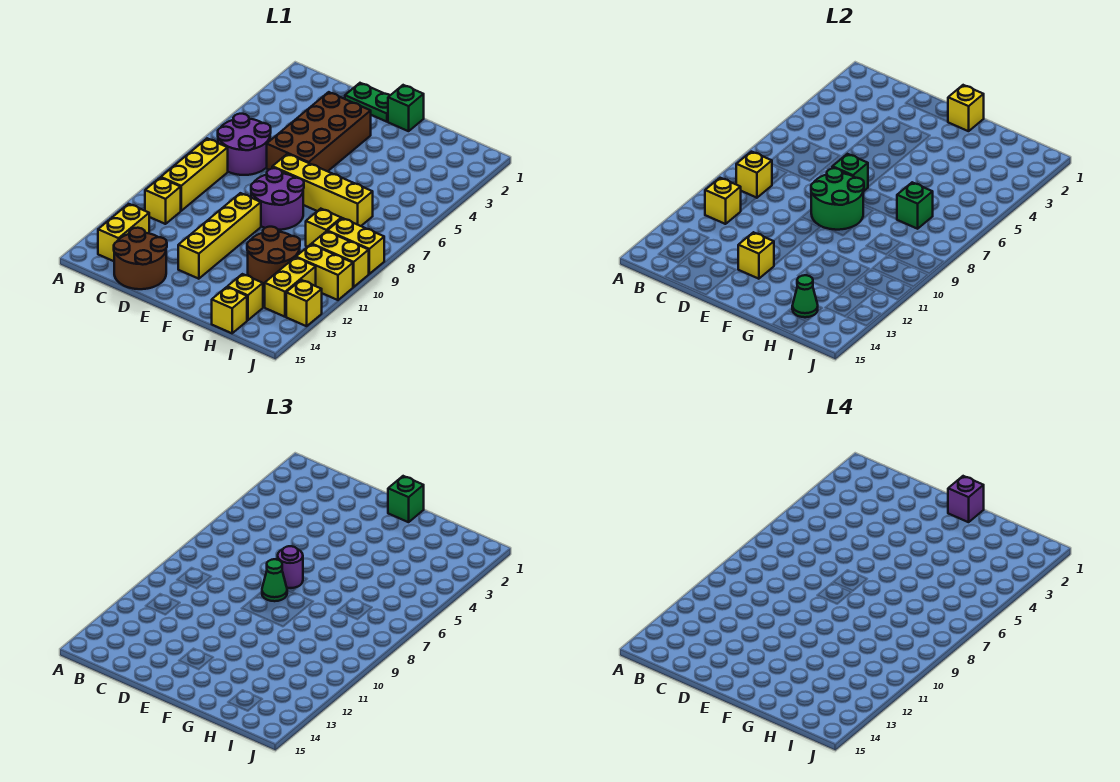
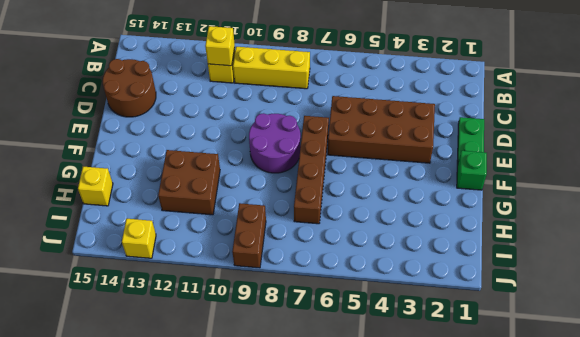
brown brick E7:H7 level 1 -> yellow brick E7:H7 level 1
brown brick G11:H12 level 1 -> brown round brick G11:H12 level 1
brown brick I9:J9 level 1 -> yellow brick I9:J9 level 1
none -> purple round brick B6:C7 level 1
none -> yellow brick B13:B14 level 1
none -> yellow brick E10:E13 level 1
none -> yellow brick H9 level 1

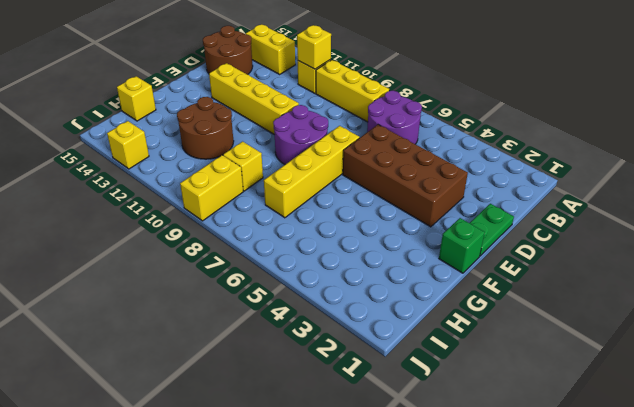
none -> yellow brick H14 level 1
none -> yellow brick I10:J10 level 1
none -> yellow brick I11:J11 level 1
none -> yellow brick I12:I13 level 1

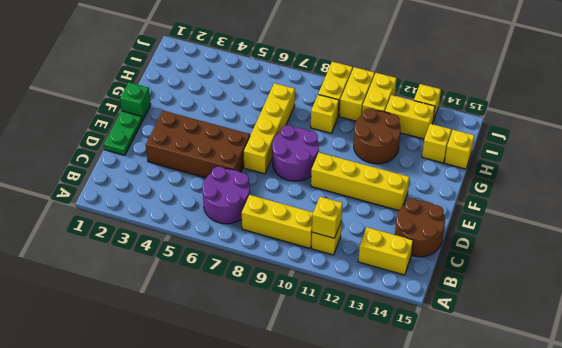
none -> yellow brick B9 level 2
none -> green brick E7 level 2
none -> green round brick E8:F9 level 2
none -> yellow brick E13 level 2

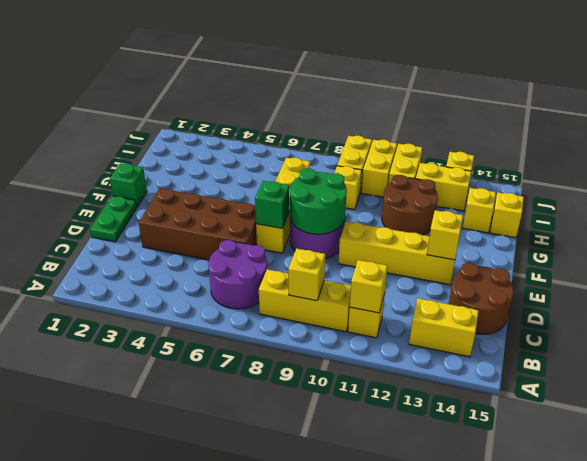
none -> yellow brick F1 level 2
none -> green brick H7 level 2
none -> green cone H14 level 2
none -> purple round brick E7 level 3

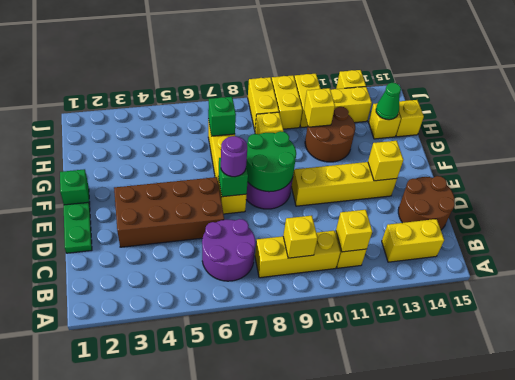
yellow brick H11 level 2 -> yellow brick F1 level 2
none -> green cone E8 level 3
none -> green brick F1 level 3
none -> purple brick F1 level 4

